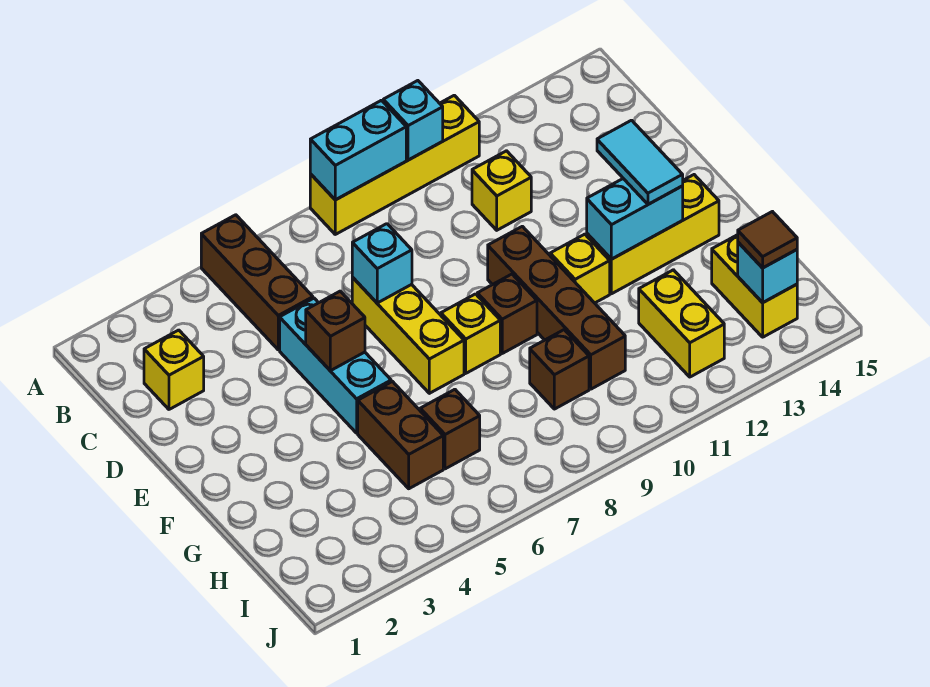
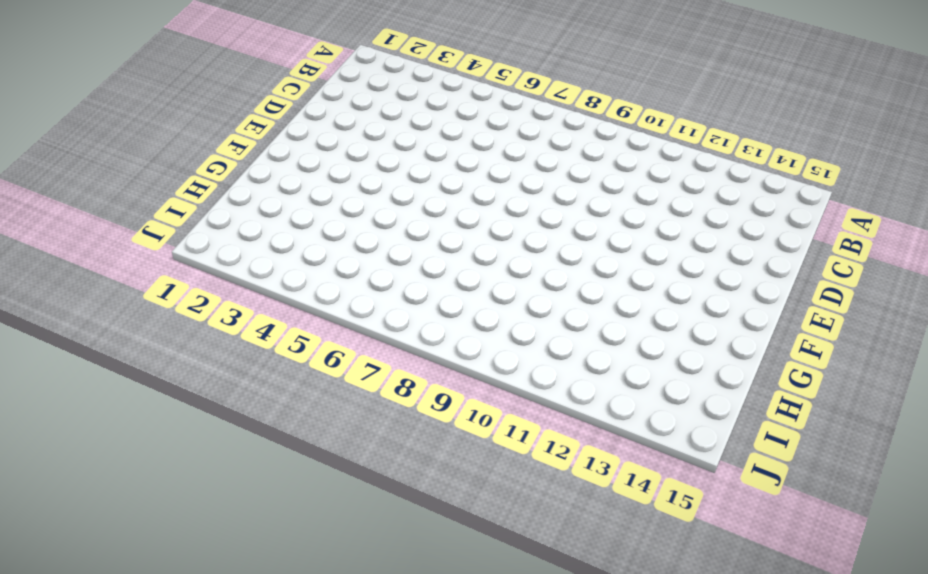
none -> brown brick A5:C5 level 1
none -> yellow brick A8:A11 level 1
none -> yellow brick C2 level 1

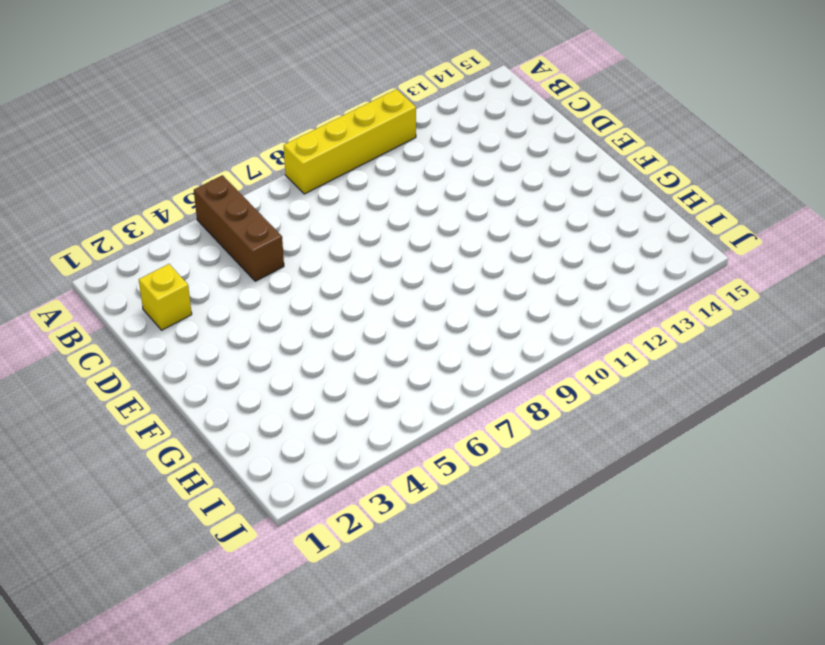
none -> yellow brick C11 level 1
none -> cyan brick D5:F5 level 1
none -> yellow brick D7:F7 level 1

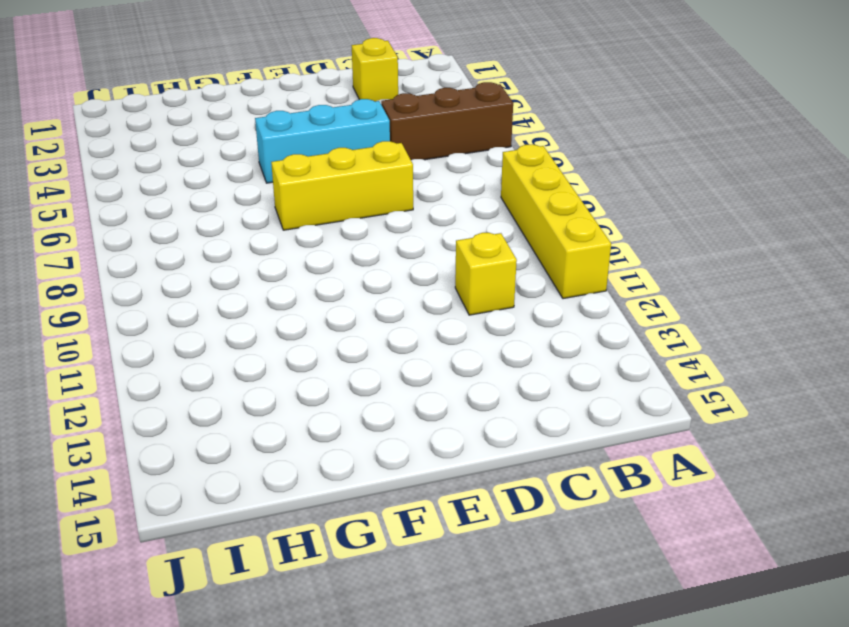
none -> brown brick E10:H10 level 1
none -> yellow brick F8 level 1
none -> brown brick F9 level 1

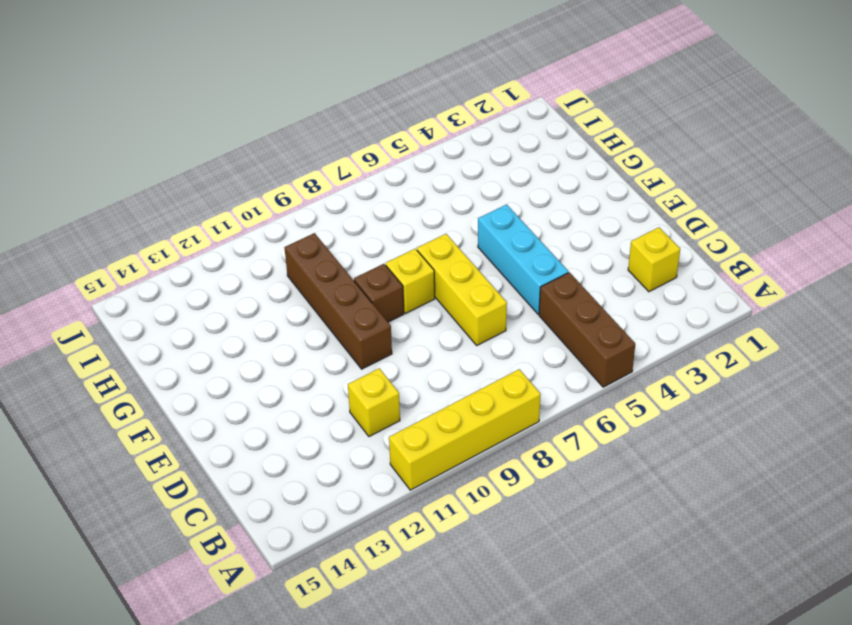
none -> yellow brick F11 level 1
none -> yellow brick F12:F14 level 1
none -> brown brick G5:H5 level 1

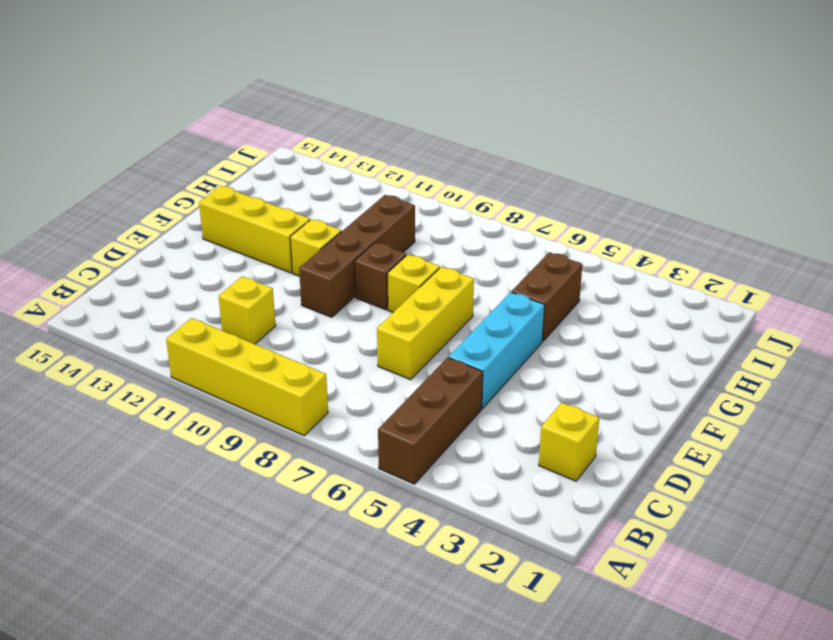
none -> brown brick H6 level 1
none -> brown brick H9 level 1
none -> yellow brick H12:I12 level 1

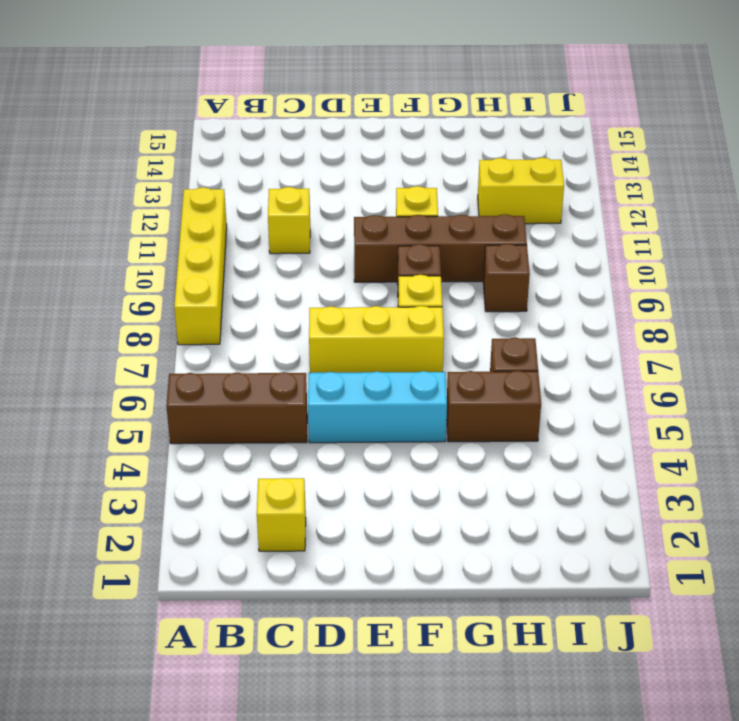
none -> yellow brick F12:F14 level 1
none -> yellow brick H14:I14 level 1
none -> cyan brick A8:A9 level 2

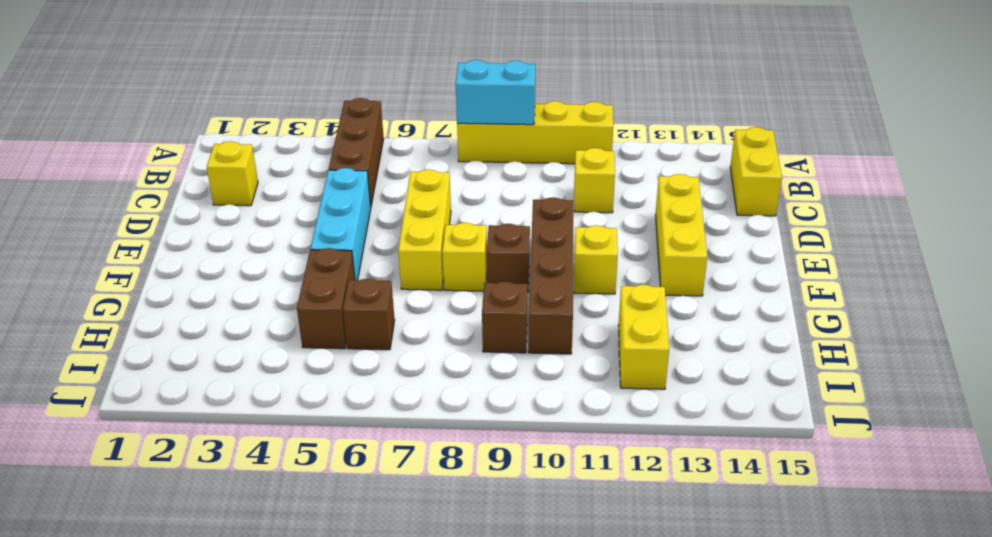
yellow brick B15:C15 level 1 -> yellow brick H14:I14 level 1
yellow brick D13:F13 level 1 -> yellow brick F12:F14 level 1
none -> cyan brick A10 level 2
none -> cyan brick D7 level 2
none -> brown brick E5 level 2

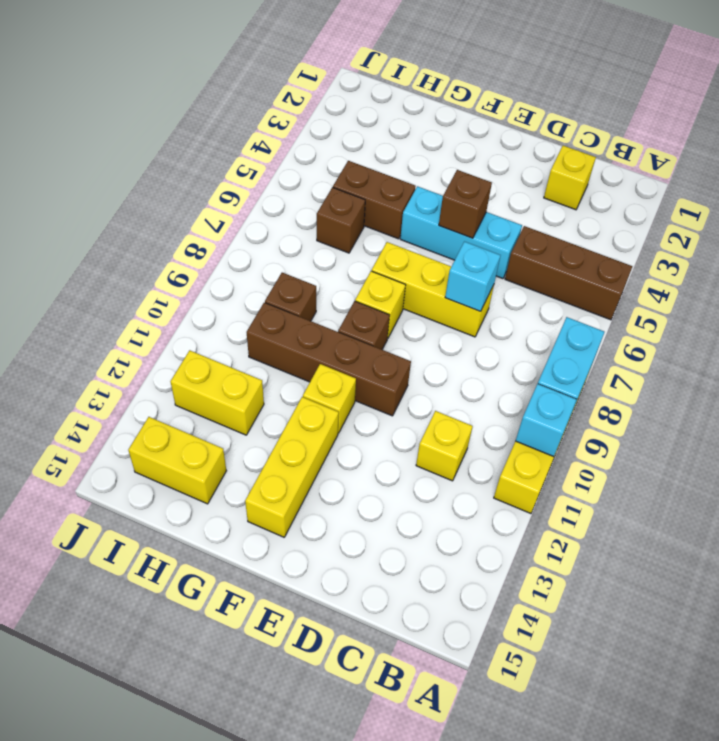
none -> cyan brick F12:F13 level 2
none -> cyan brick I14 level 2
none -> cyan tile E13:F13 level 3

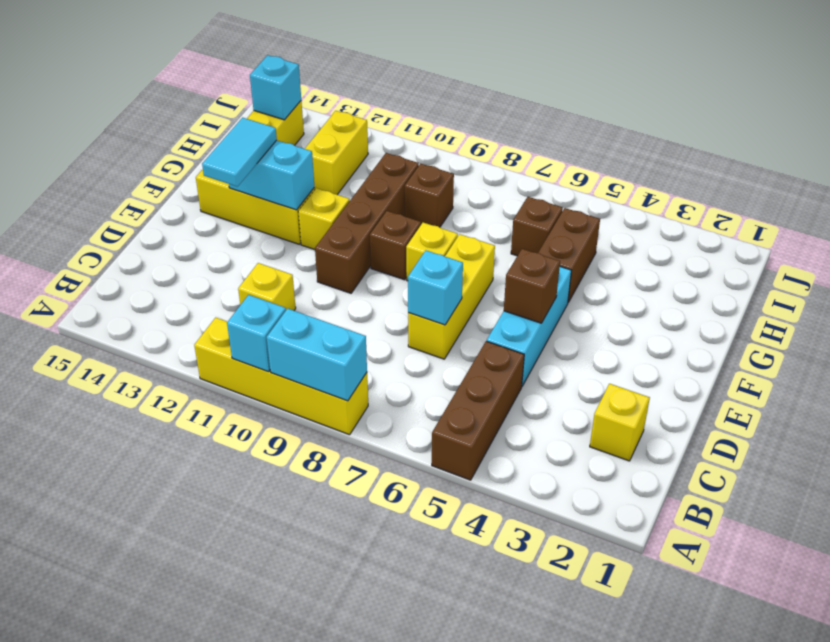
none -> brown tile I14 level 3

